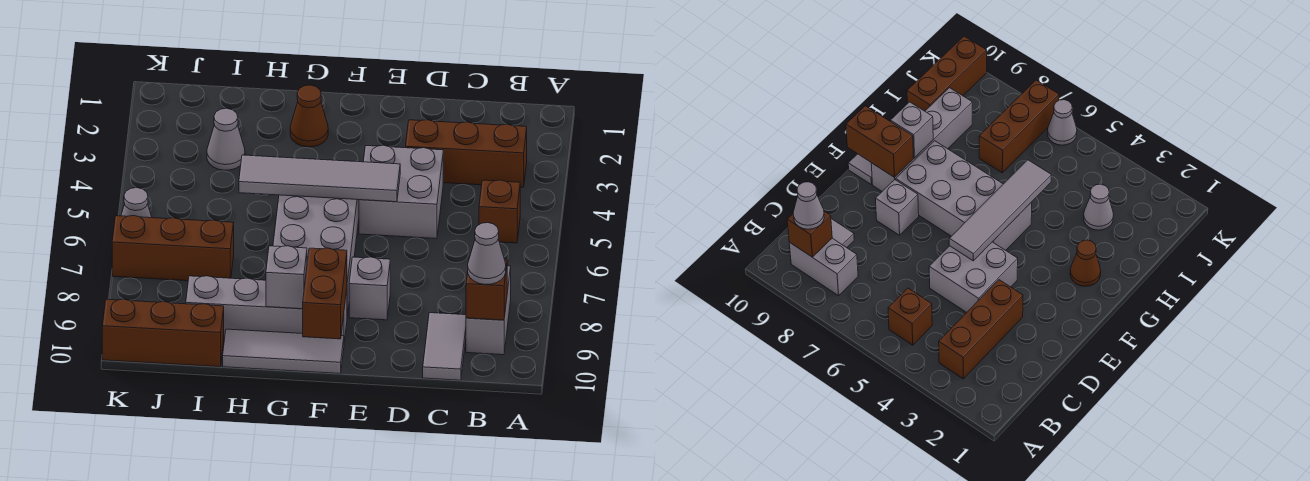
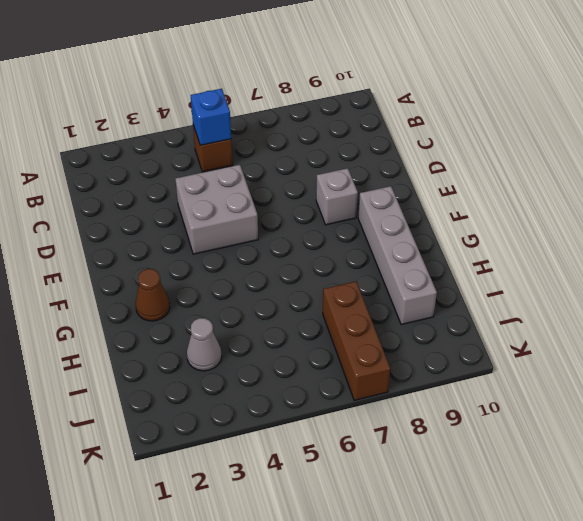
blue brick B5 level 2 -> none
none -> brown brick B3:D3 level 1
none -> grey brick B8:B9 level 1
none -> grey tile C9:C10 level 1

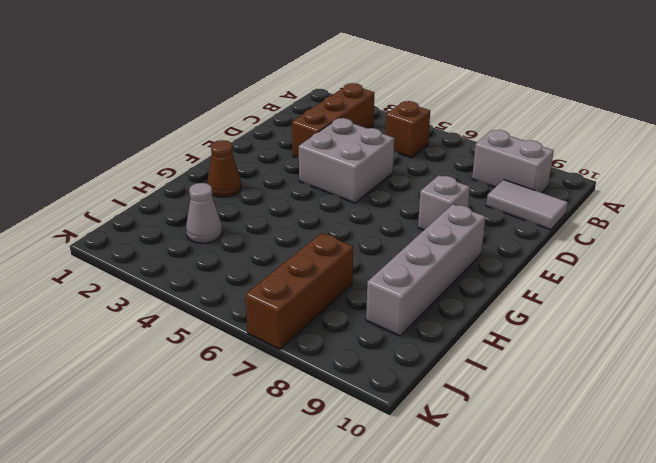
none -> grey brick F5:G8 level 1
none -> grey tile F10:H10 level 1
none -> brown brick I10:K10 level 1

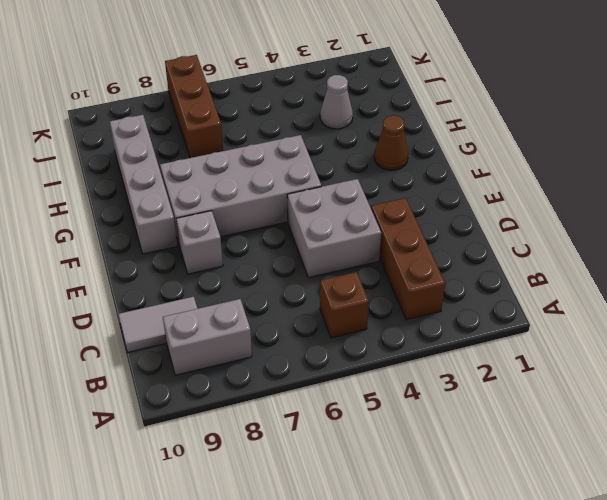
none -> grey tile F10:H10 level 1
none -> brown brick I10:K10 level 1
none -> grey cone K6 level 1

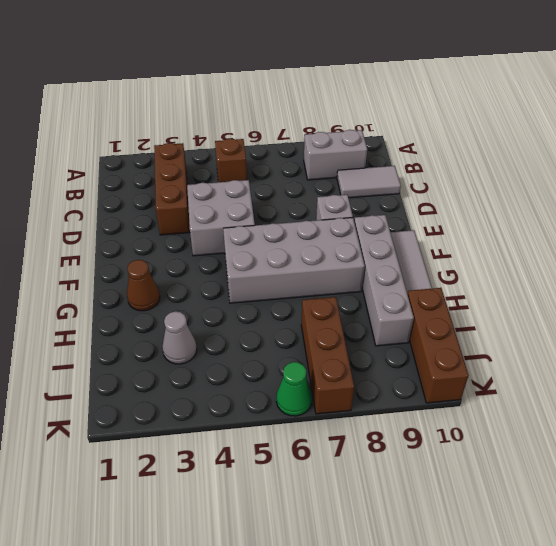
green cone K6 level 1 -> grey cone K6 level 1
none -> brown brick B9 level 2
none -> grey tile E5:H5 level 2
none -> brown brick F9:F10 level 2

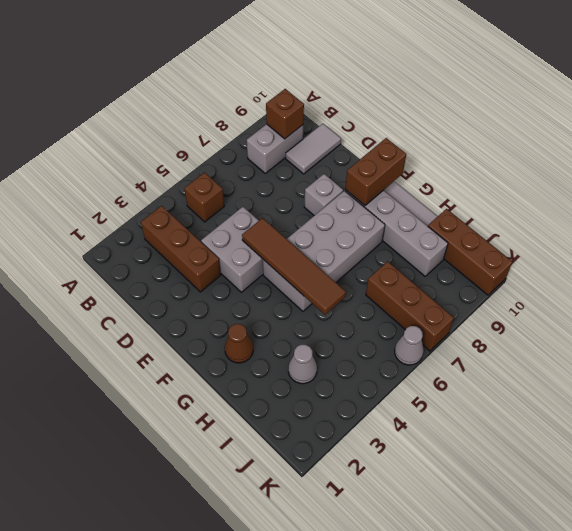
brown tile E5:H5 level 2 -> grey tile E5:H5 level 2
none -> grey brick G9 level 2
none -> grey cone B9 level 3

